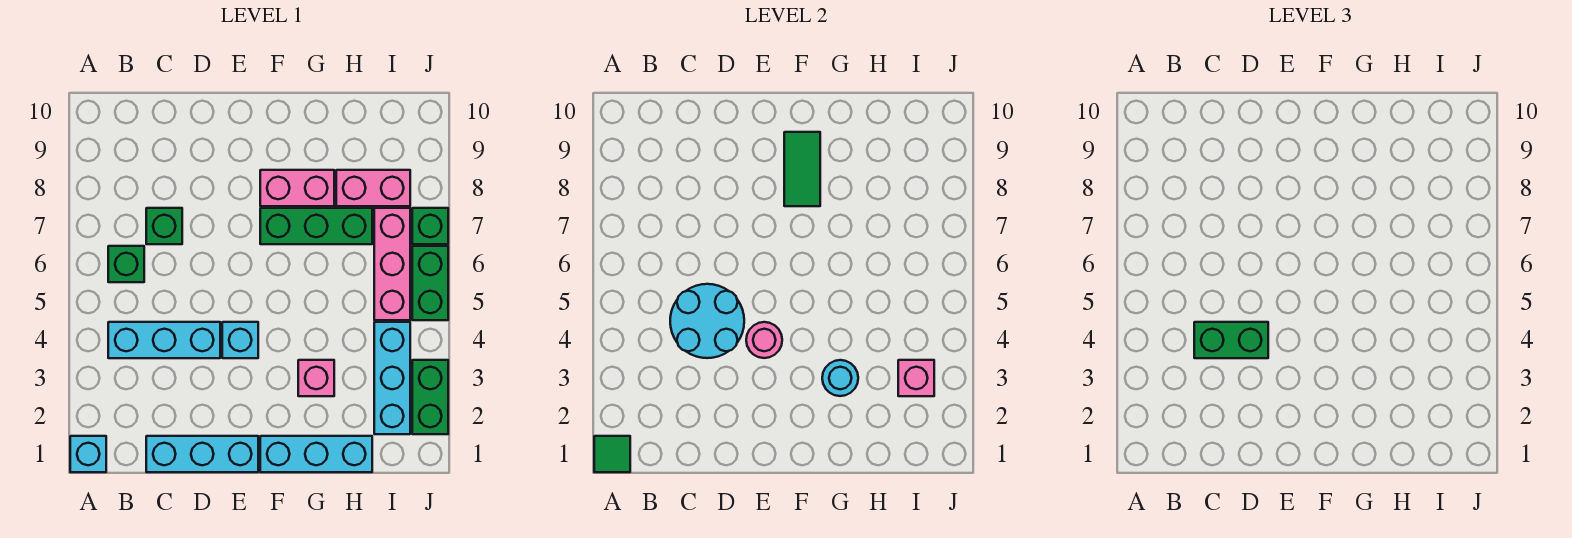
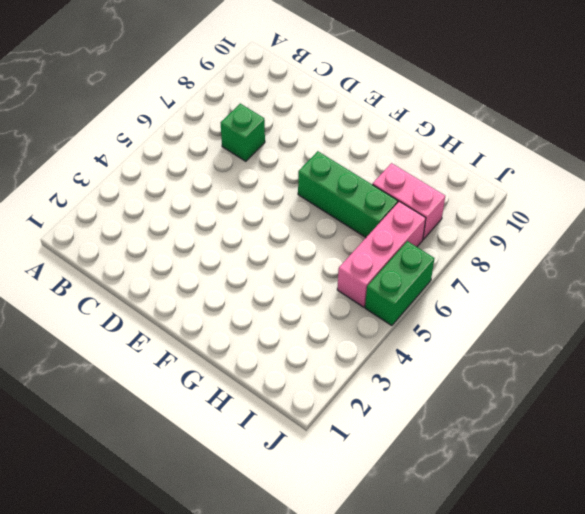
none -> cyan brick A1 level 1
none -> cyan brick B4:D4 level 1
none -> green brick B6 level 1

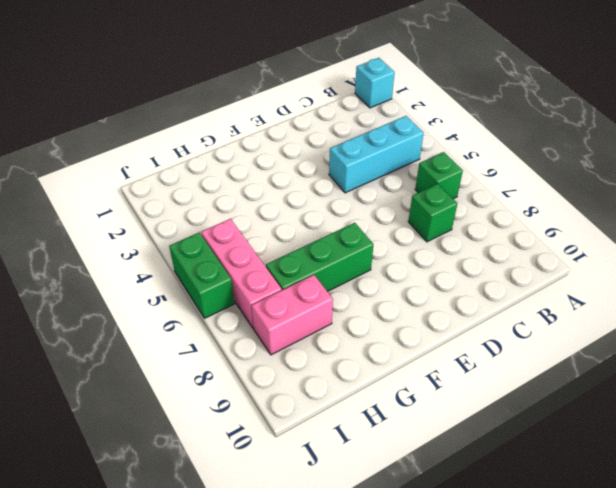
none -> cyan brick C1:E1 level 1
none -> cyan brick E4 level 1
none -> cyan brick F1:H1 level 1

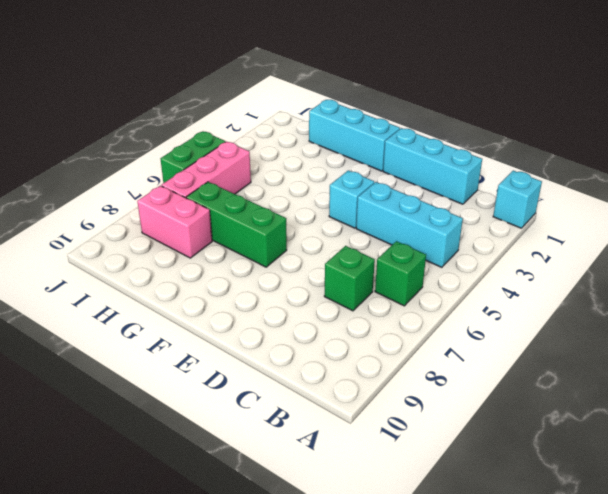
none -> pink brick F8:G8 level 1
none -> pink brick G3 level 1
none -> cyan brick I2:I4 level 1

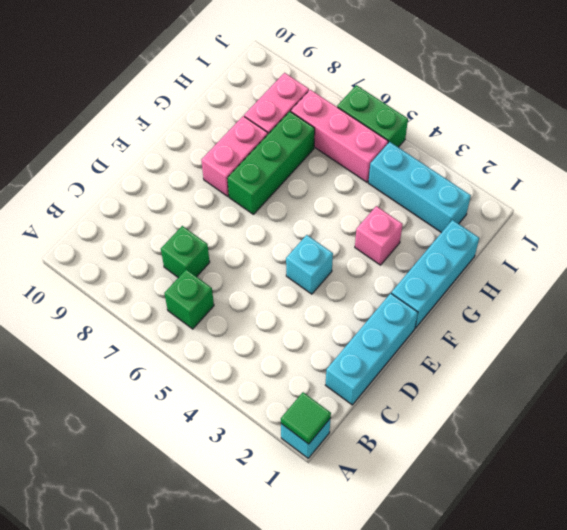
none -> cyan brick B4:D4 level 1
none -> green brick J2:J3 level 1
none -> green brick J7 level 1

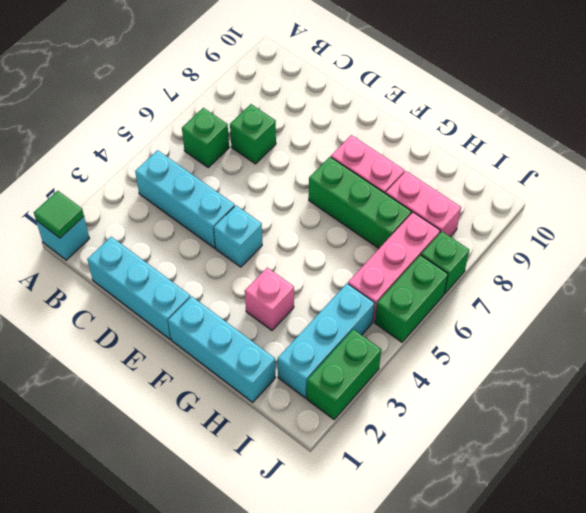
none -> cyan round brick C4:D5 level 2
none -> pink round brick E4 level 2
none -> green tile F8:F9 level 2

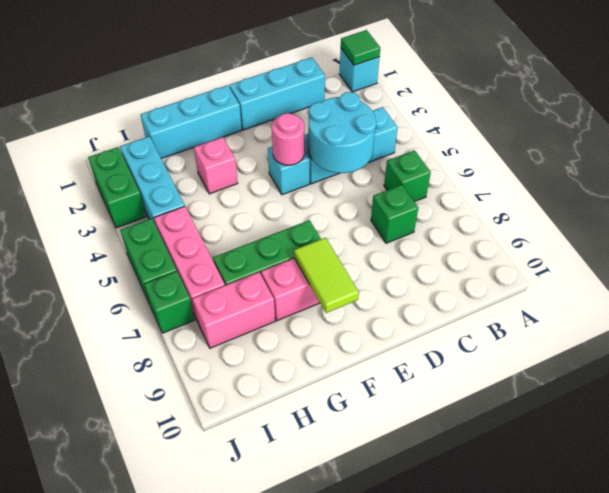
lime tile F8:F9 level 2 -> green tile F8:F9 level 2
none -> cyan round brick G3 level 2
none -> pink brick I3 level 2
none -> green brick C4:D4 level 3

